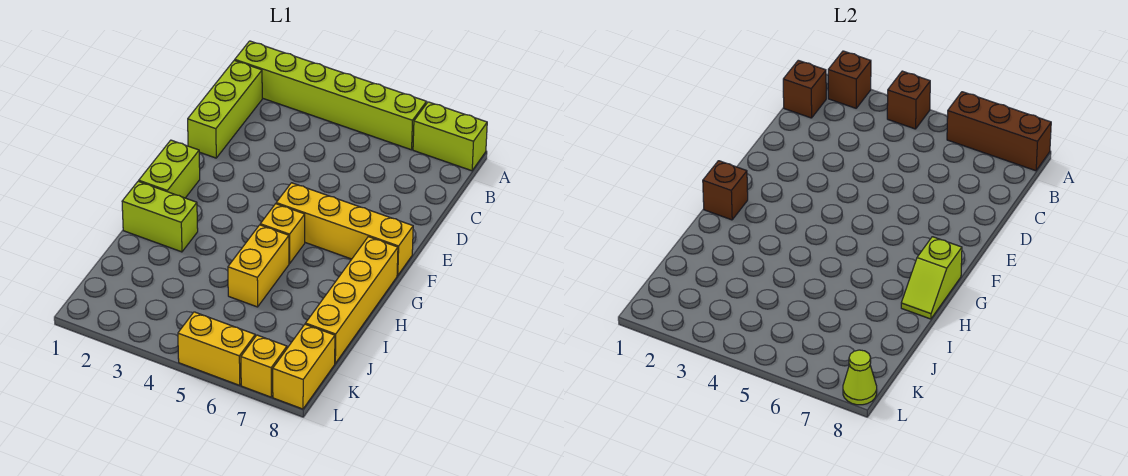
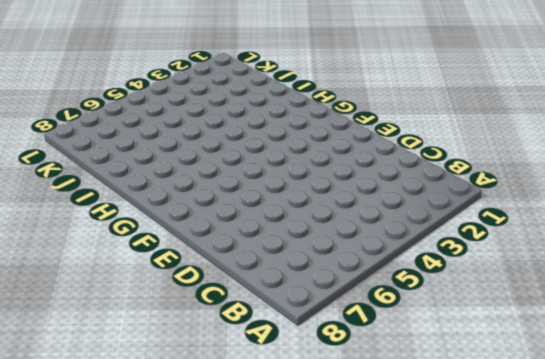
none -> lime brick A1:A6 level 1
none -> lime brick A7:A8 level 1
none -> lime brick B1:D1 level 1

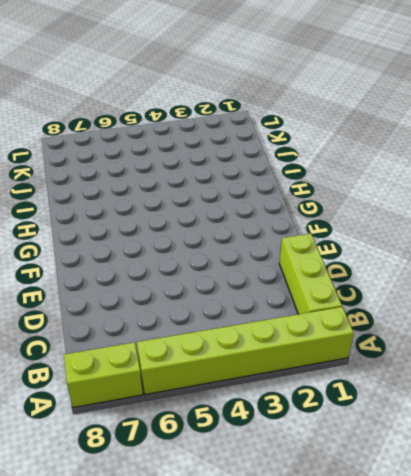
none -> lime brick F1:G1 level 1
none -> yellow brick F5:F8 level 1
none -> yellow brick G5 level 1

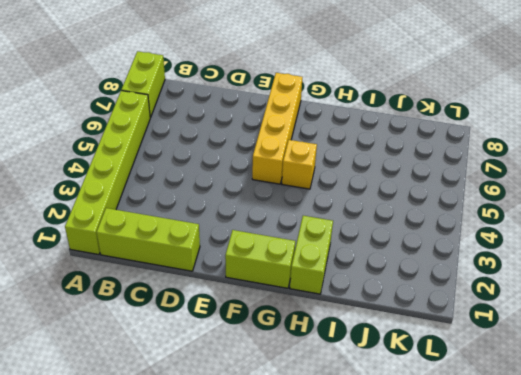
none -> yellow brick G8:J8 level 1
none -> yellow brick H5:I5 level 1
none -> yellow brick K8:L8 level 1

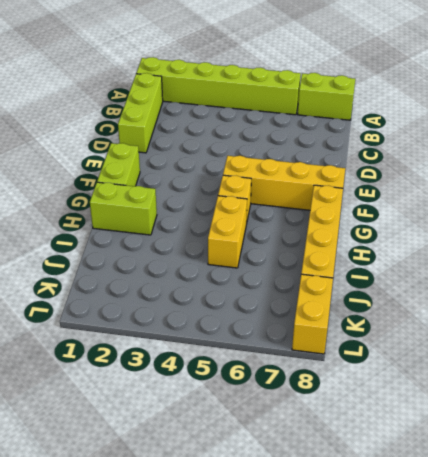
none -> yellow brick L5:L6 level 1
none -> yellow brick L7 level 1
none -> brown brick A2 level 2

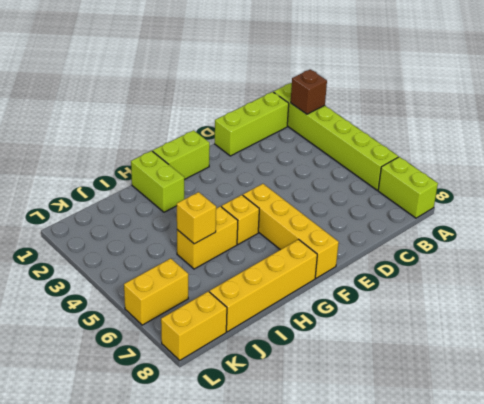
yellow brick I5 level 2 -> yellow brick L7 level 1
yellow brick K6:L6 level 1 -> yellow brick L5:L6 level 1
none -> brown brick A4 level 2
none -> brown brick A6:A8 level 2
none -> brown brick B1 level 2

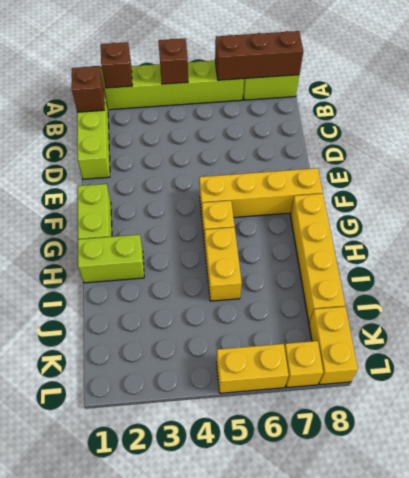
none -> brown brick G1 level 2
none -> lime slope G8:H8 level 2 top G
none -> lime cone L8 level 2

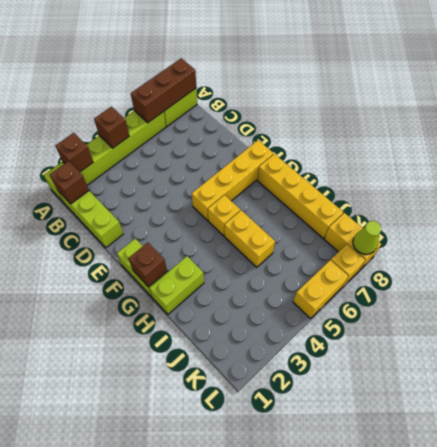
none -> lime slope G8:H8 level 2 top G

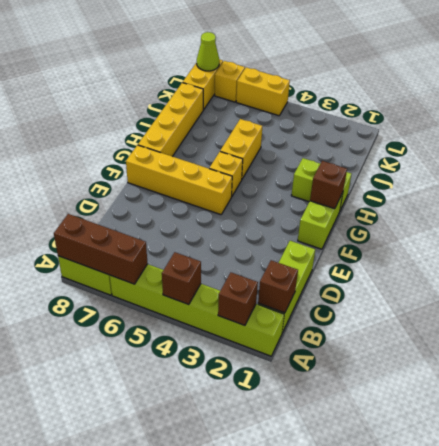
none -> lime slope G8:H8 level 2 top G

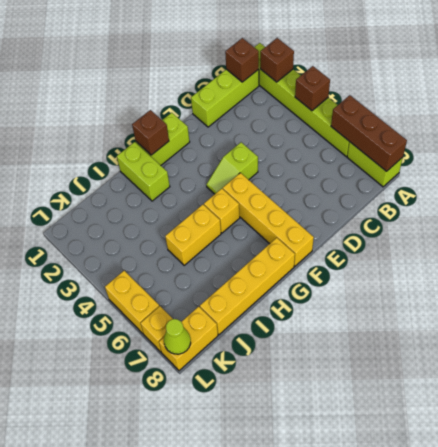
lime slope E4:F4 level 1 top E -> lime slope G8:H8 level 2 top G

